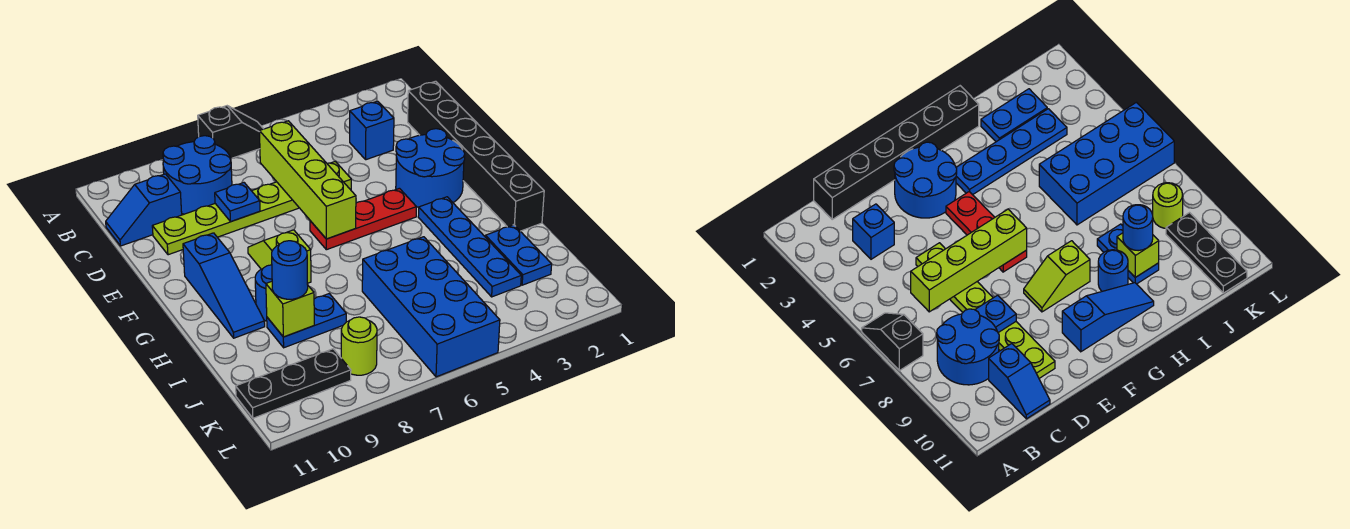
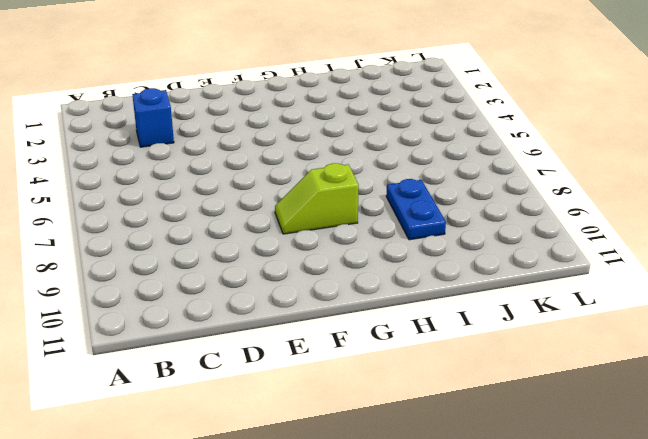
none -> black slope A6:A7 level 1 top 7
none -> blue round brick B8:C9 level 1
none -> black brick C1:H1 level 1

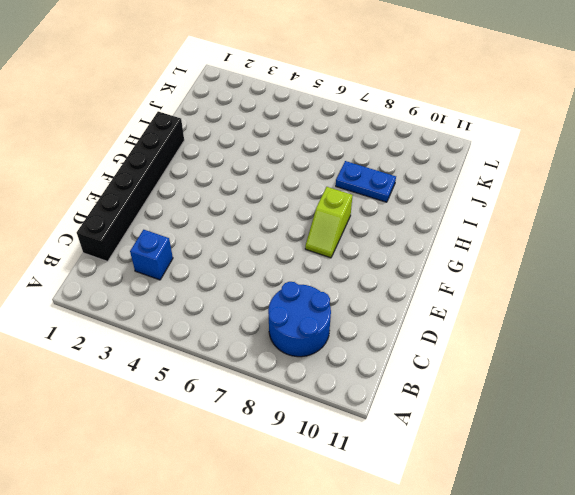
none -> black slope A6:A7 level 1 top 7
none -> blue slope C10:C11 level 1 top 10
none -> lime plate D5:D10 level 1

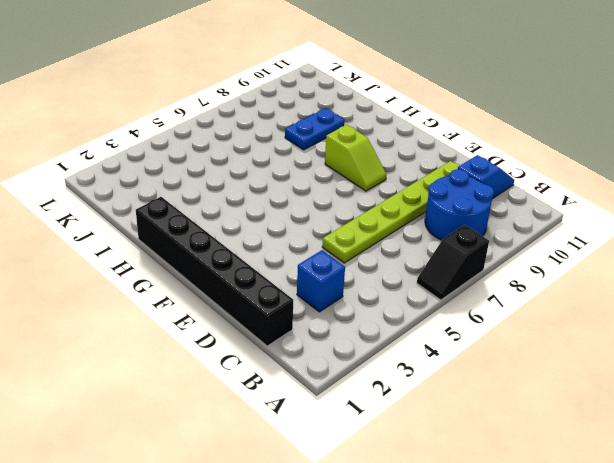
none -> blue round brick E2:F3 level 1
none -> red plate F4:F6 level 1
none -> blue slope F10:H10 level 1 top F

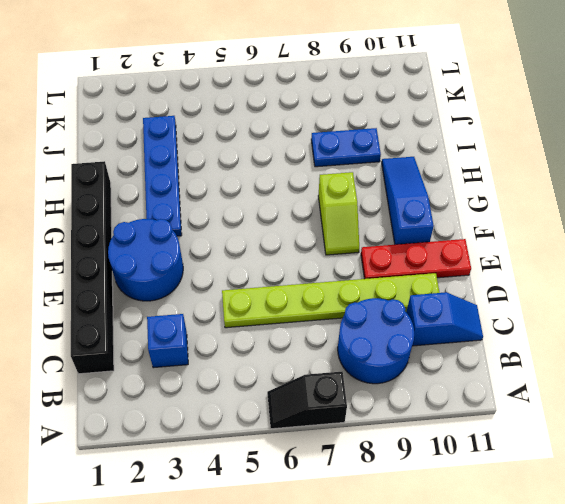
red plate E9:E11 level 1 -> red plate F4:F6 level 1
none -> blue round brick H9 level 1
none -> blue plate I2:J2 level 1
none -> blue brick I5:L6 level 1

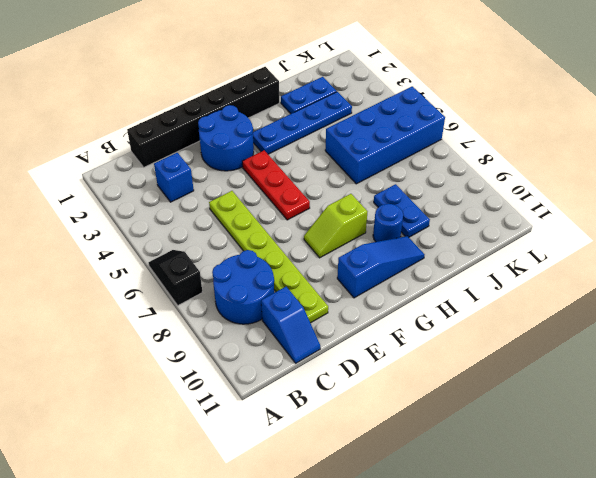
none -> lime round brick K8 level 1
none -> black plate K9:K11 level 1
none -> lime brick C6:F6 level 2

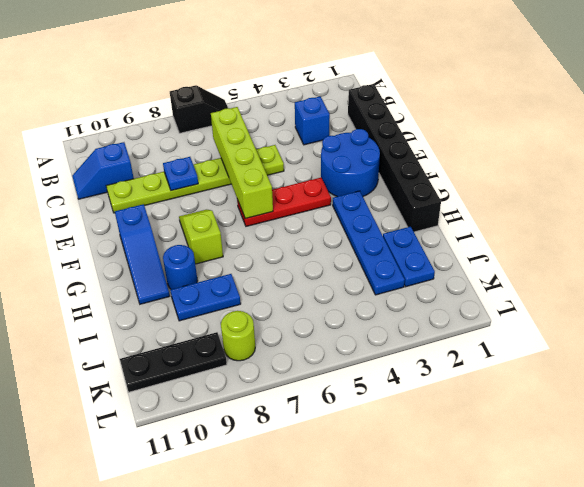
none -> blue round brick B8:C9 level 1
none -> blue brick I5:L6 level 1
none -> lime brick I9 level 2

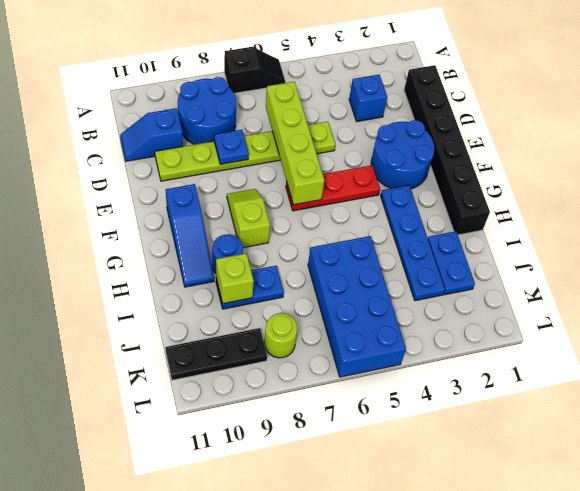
none -> blue round brick I9 level 3

